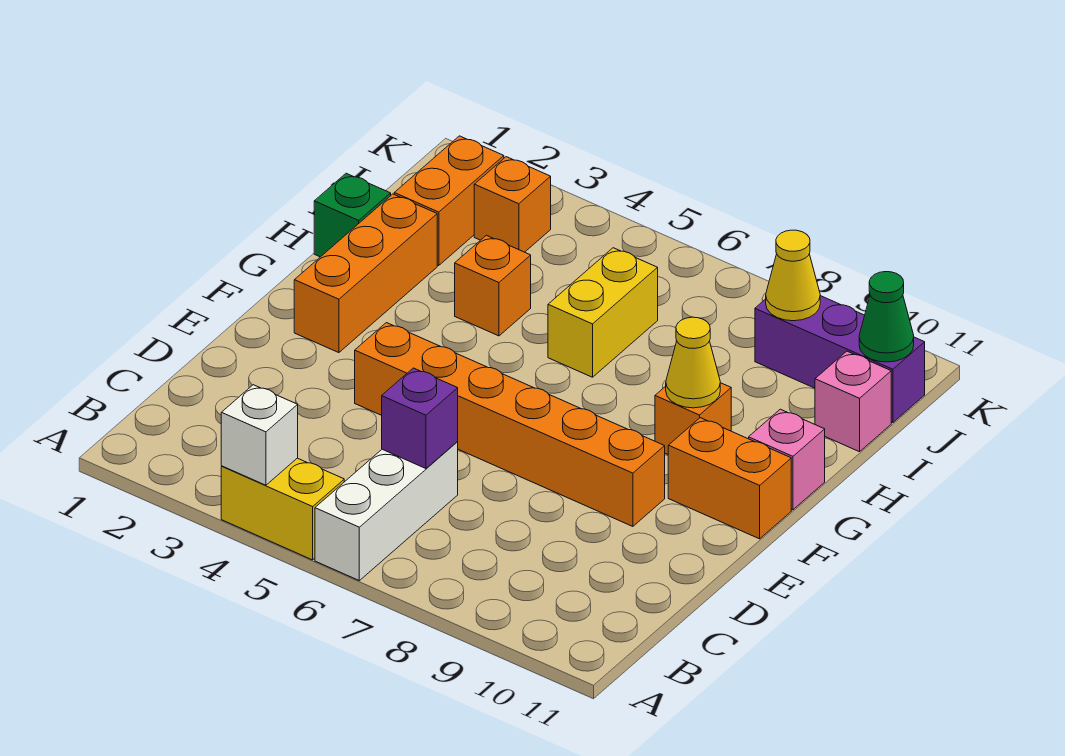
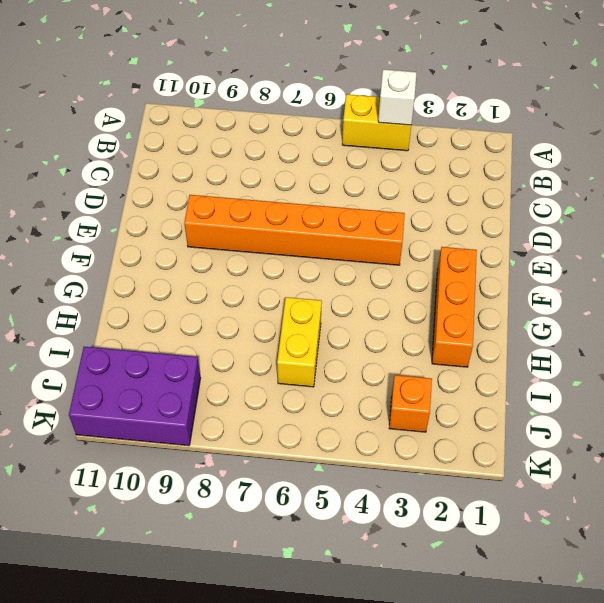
purple brick J9:K11 level 1 -> purple brick J9:J11 level 1
none -> white brick A6:C6 level 1
none -> orange brick F10:F11 level 1
none -> orange brick G9 level 1

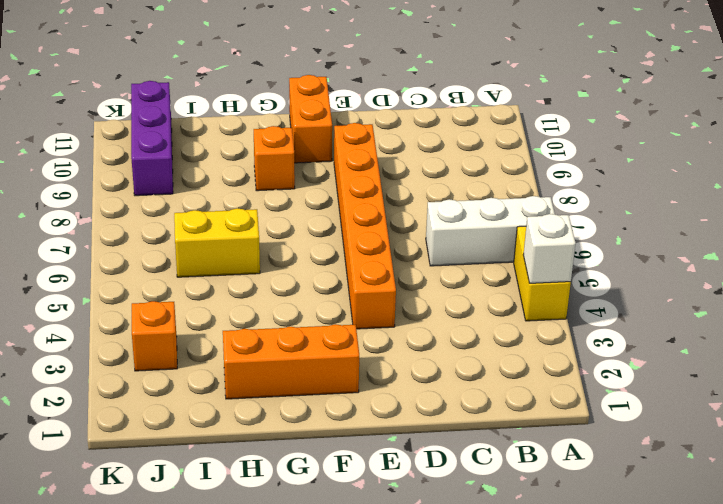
none -> pink brick G11 level 1
none -> green brick H1 level 1
none -> orange brick H4 level 1

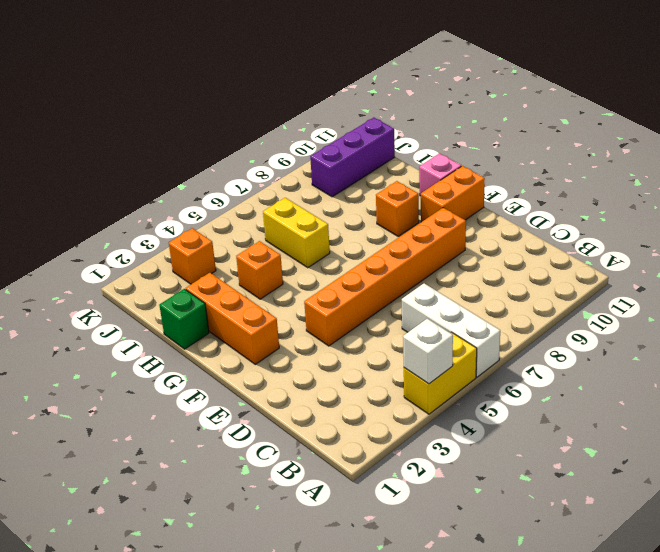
none -> orange brick I2:J2 level 1
none -> pink brick I11 level 1
none -> purple brick C6 level 2

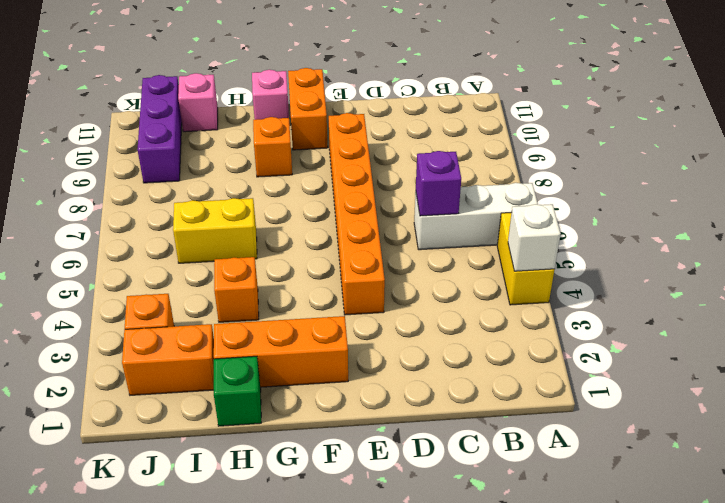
none -> yellow cone G9 level 2
none -> yellow cone J9 level 2
none -> green cone J11 level 2

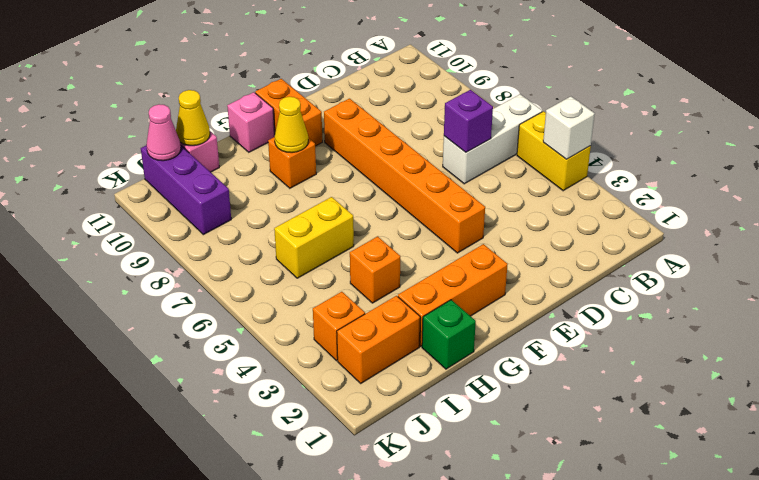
yellow cone I11 level 2 -> yellow cone J9 level 2
pink cone J11 level 2 -> green cone J11 level 2

